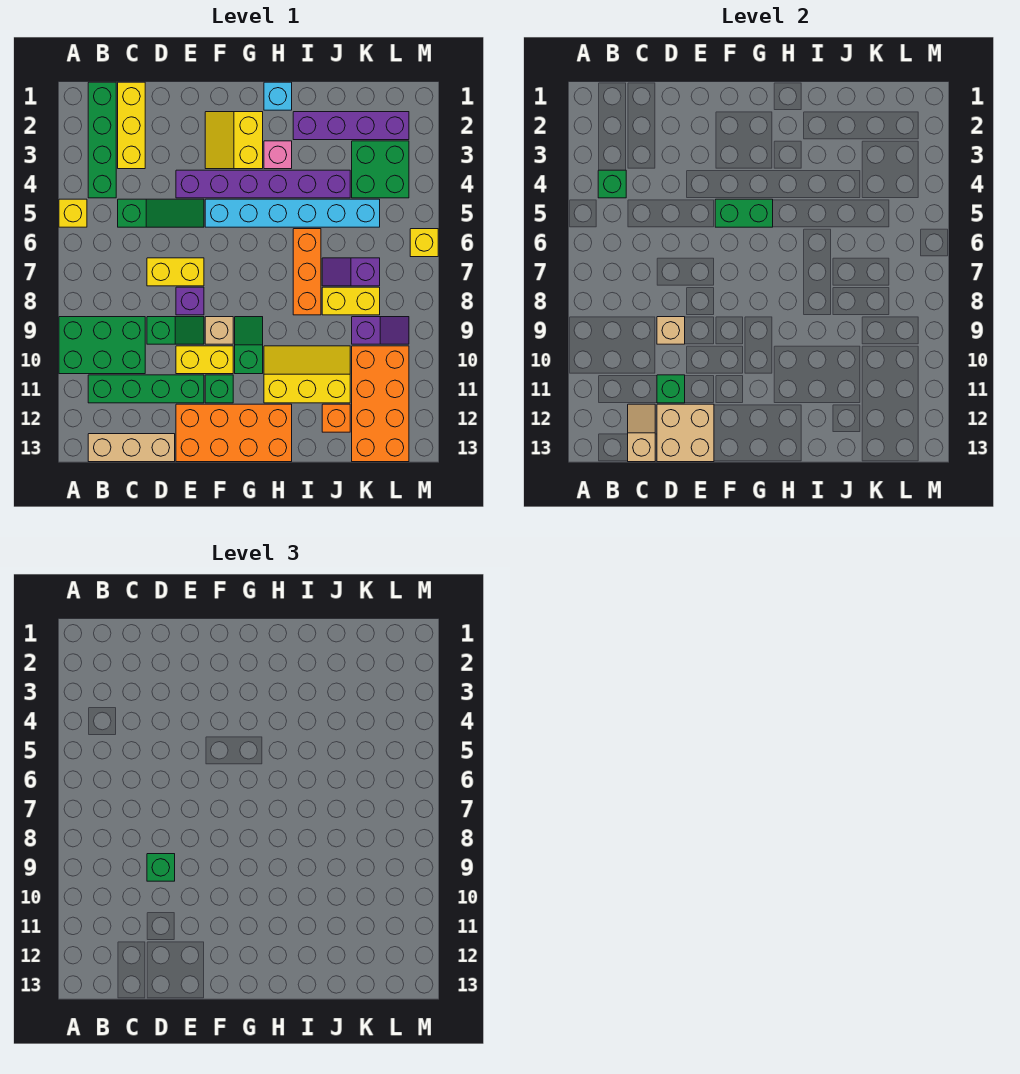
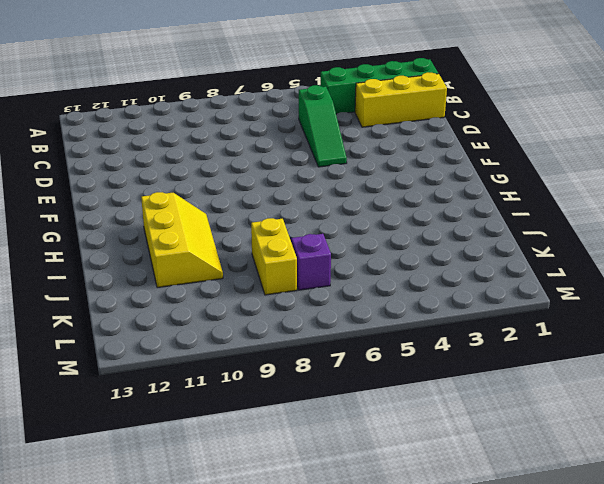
none -> yellow brick A5 level 1
none -> green brick A9:C10 level 1
none -> green brick B11:E11 level 1
none -> tan brick B13:D13 level 1

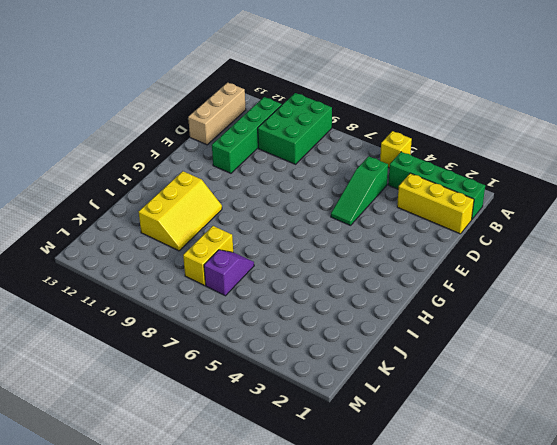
none -> yellow brick D7:E7 level 1
none -> green slope D9:E9 level 1 top D
none -> purple brick E4:J4 level 1
none -> purple brick E8 level 1

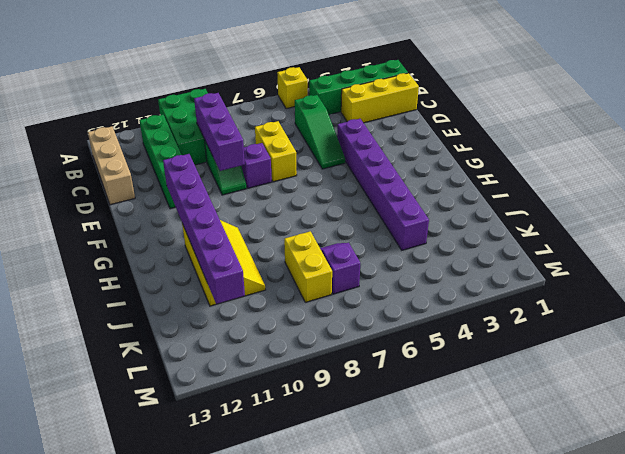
purple brick C9:E9 level 2 -> tan brick D9 level 2
purple brick F11:K11 level 2 -> none
none -> yellow brick E10:F10 level 1
none -> orange brick E12:H13 level 1
none -> yellow slope F2:G3 level 1 top G
none -> cyan brick F5:K5 level 1

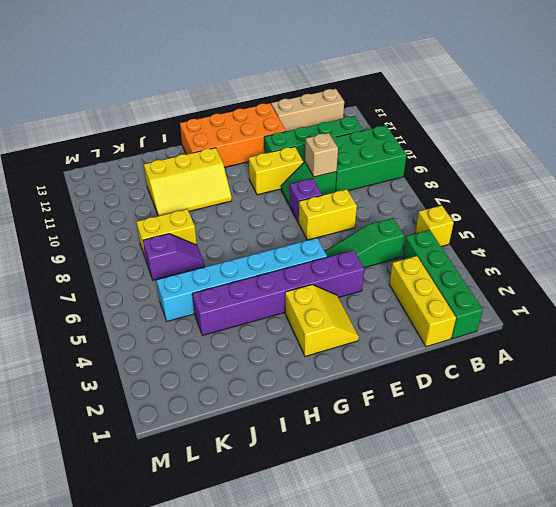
none -> tan brick F9 level 1
none -> green brick F11 level 1
none -> green slope G9:G10 level 1 top 10
none -> cyan brick H1 level 1

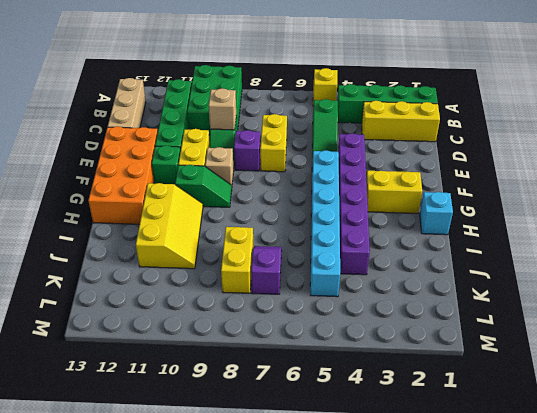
none -> pink brick H3 level 1
none -> purple brick I2:L2 level 1
none -> orange brick I6:I8 level 1
none -> orange brick J12 level 1

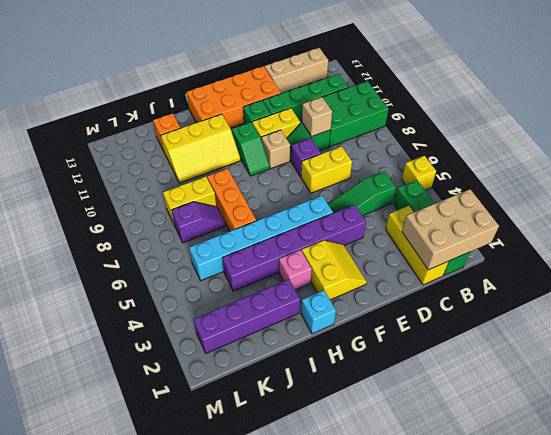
tan brick A1:C2 level 2 -> none
none -> green brick K3:L4 level 1
none -> purple slope K9:L9 level 1 top K
none -> orange brick K10:L13 level 1
none -> yellow brick M6 level 1

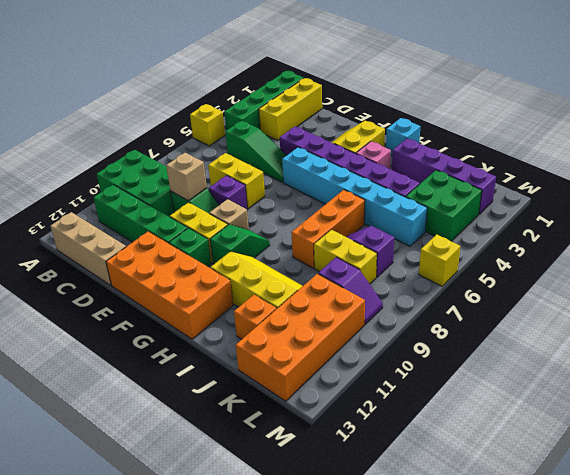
none -> green brick B4 level 2
none -> tan slope C12:C13 level 2 top 13
none -> green brick D11 level 2
none -> tan brick D12:E13 level 2

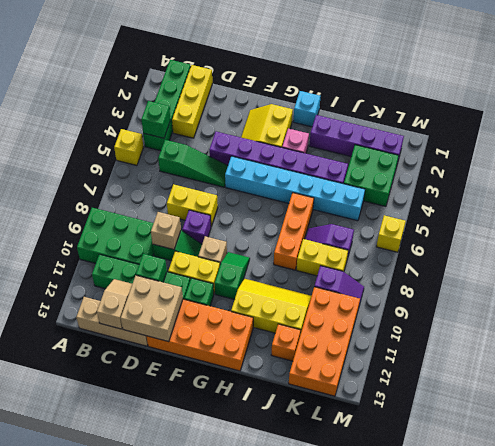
none -> green brick F5:G5 level 2
none -> green brick D9 level 3

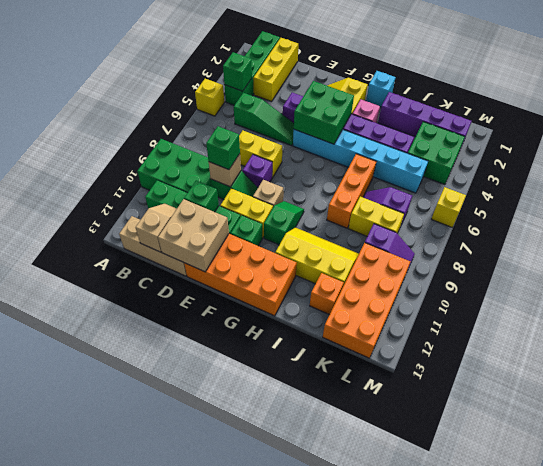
green brick F4:G5 level 2 -> green brick F5:G5 level 2

